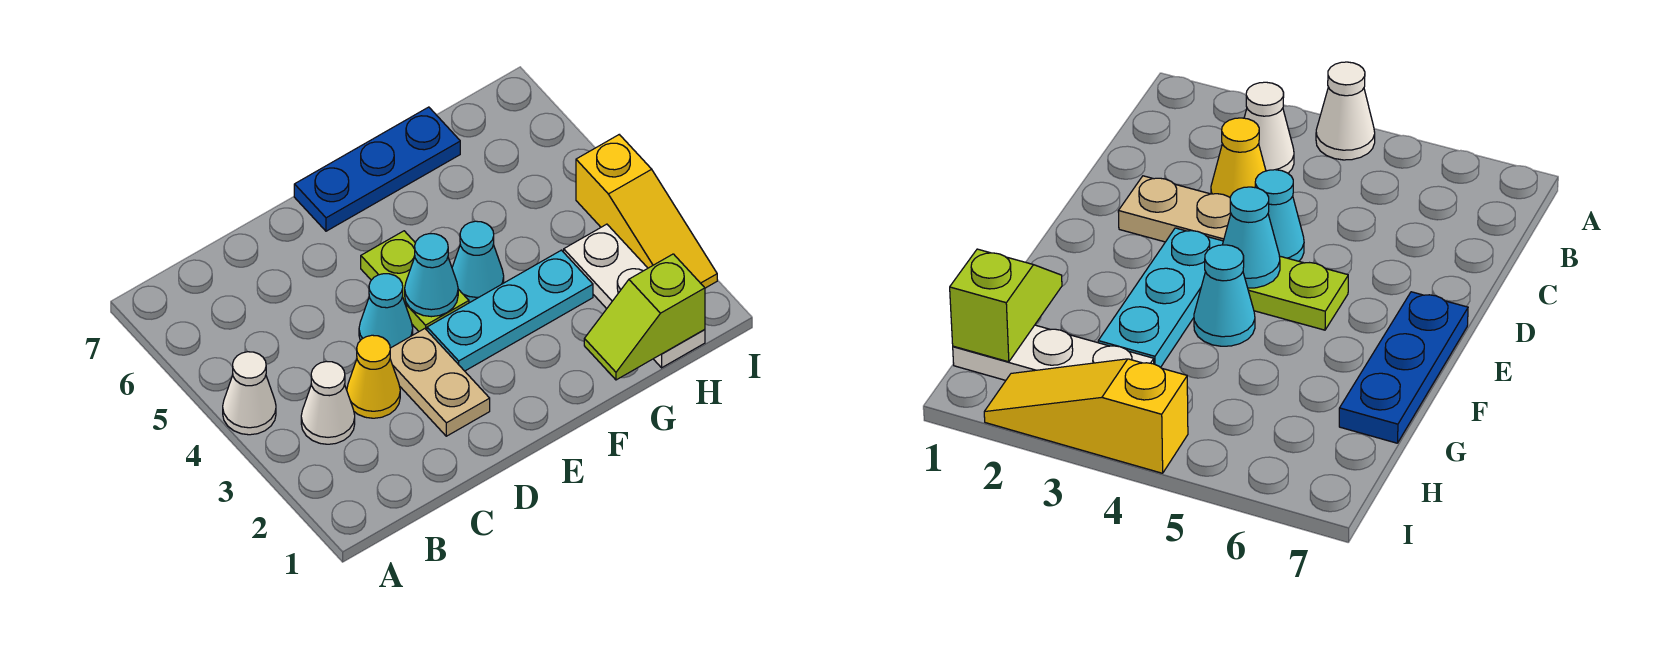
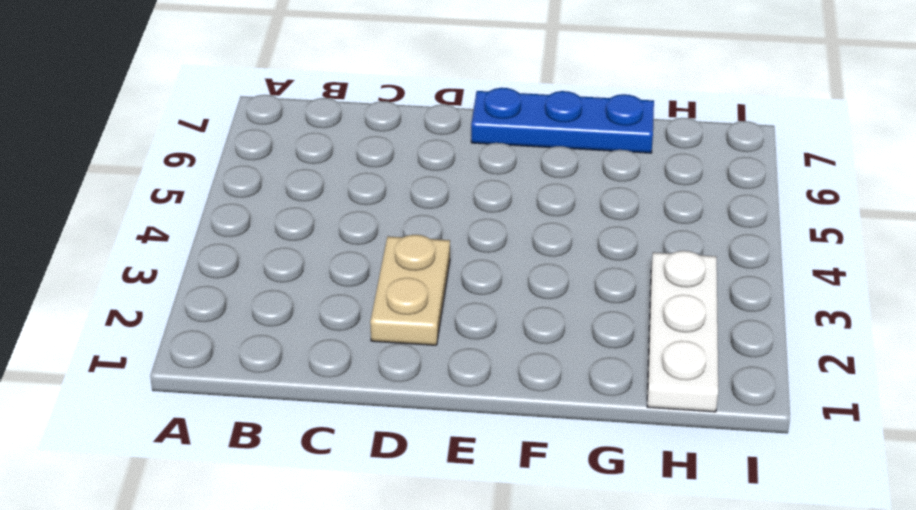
none -> white cone A4 level 1
none -> white cone B3 level 1
none -> yellow cone C3 level 1

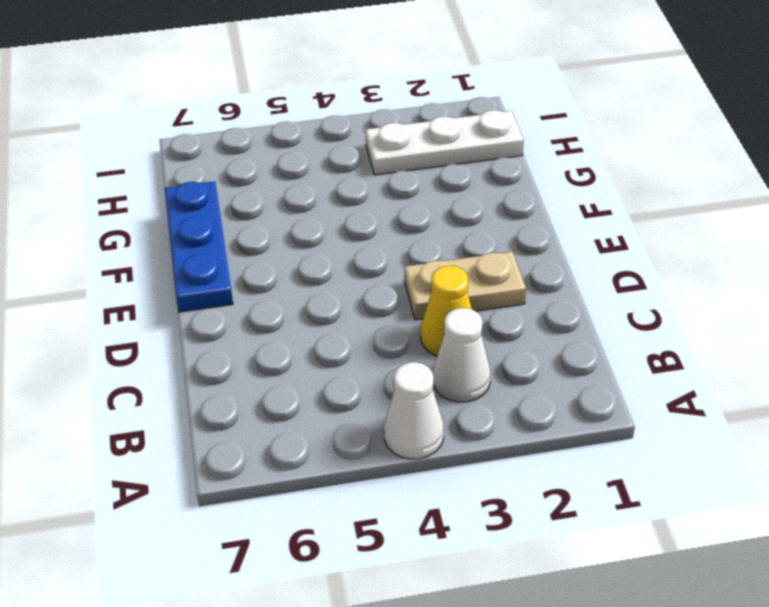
none -> cyan cone D4 level 1
none -> cyan plate E3:G3 level 1
none -> lime plate E4:E5 level 1

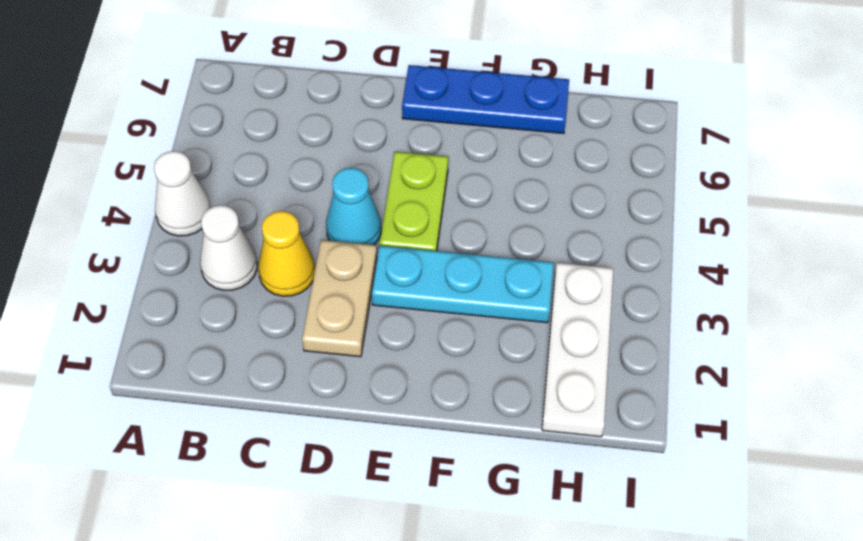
none -> cyan cone F4 level 1
none -> yellow slope I2:I4 level 1 top 4
none -> cyan cone E4 level 2

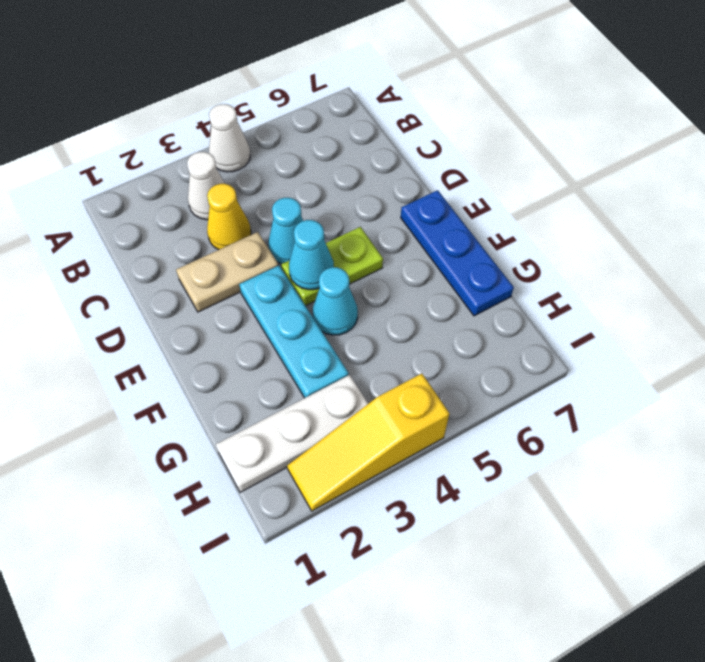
none -> lime slope G1:H1 level 2 top H

